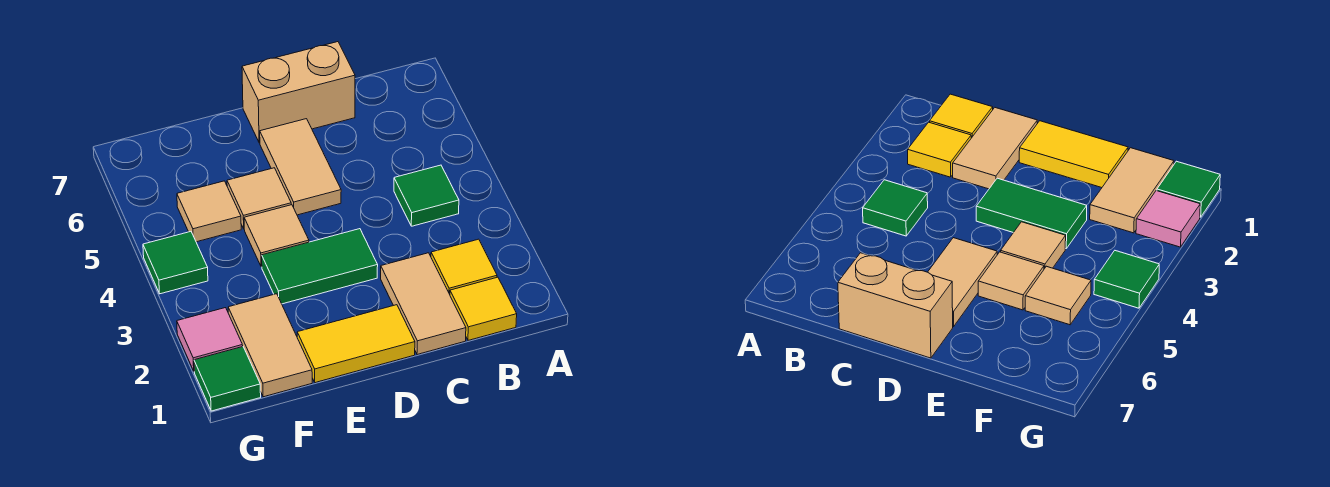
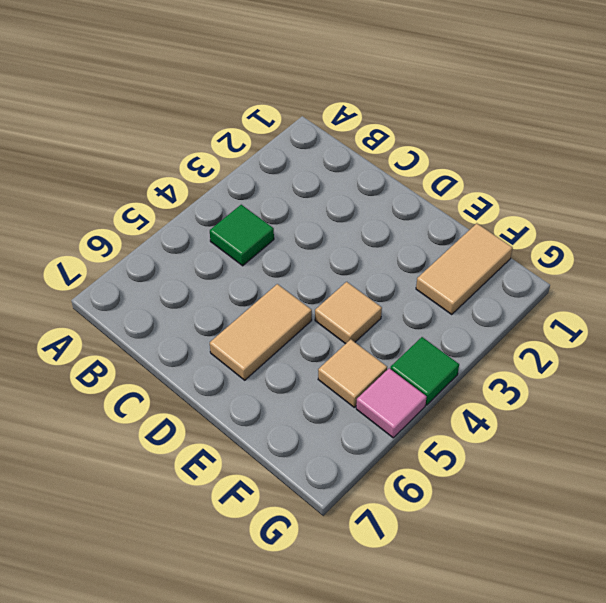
pink tile G5 level 1 -> pink tile G2 level 1
none -> yellow tile B1 level 1
none -> yellow tile B2 level 1
none -> tan tile C1:C2 level 1

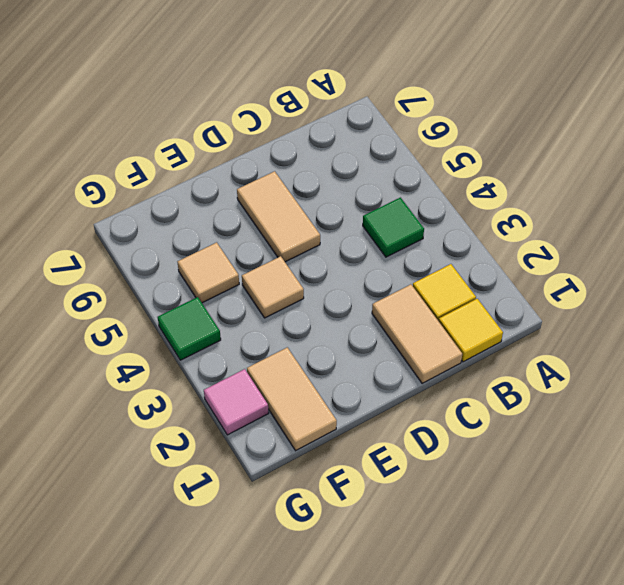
none -> tan brick C7:D7 level 1
none -> yellow tile D1:E1 level 1
none -> green tile D3:E3 level 1

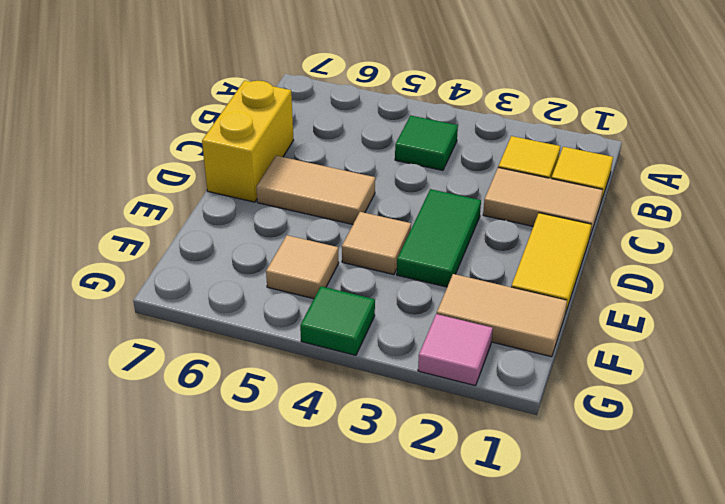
yellow brick C7:D7 level 1 -> tan brick C7:D7 level 1
none -> tan tile E5 level 1
none -> green tile G1 level 1

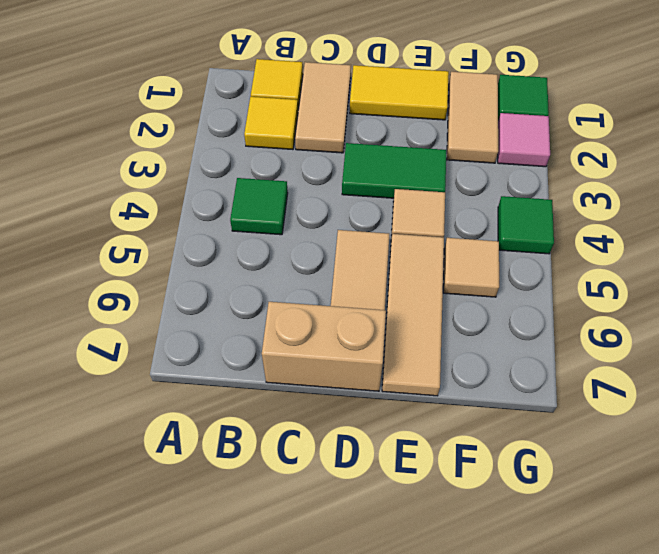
tan tile E5:E7 level 1 -> tan tile E5 level 1

